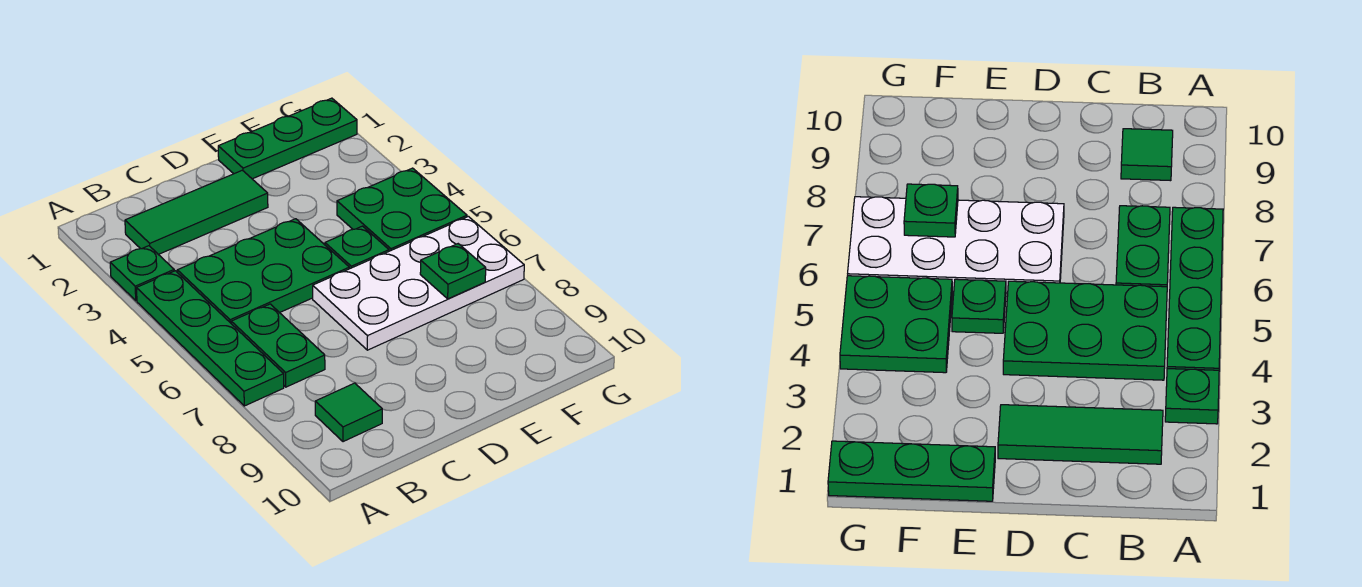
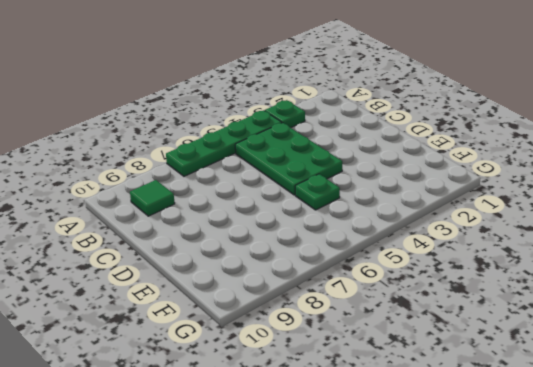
none -> green tile B2:D2 level 1
none -> green plate B6:B7 level 1

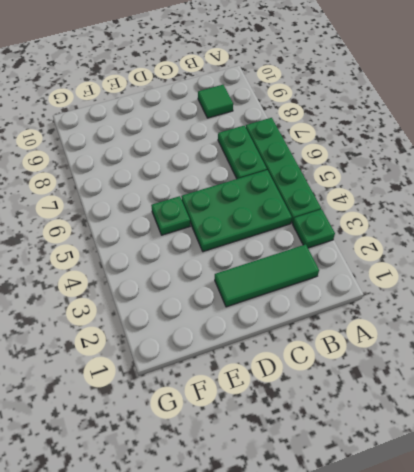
none -> white plate D6:G7 level 1
none -> green plate E1:G1 level 1

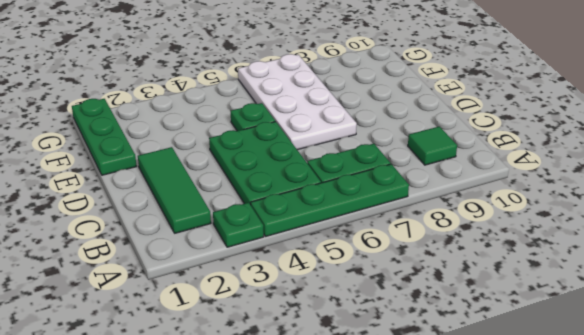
none -> green plate F4:G5 level 1
none -> green plate F7 level 2

